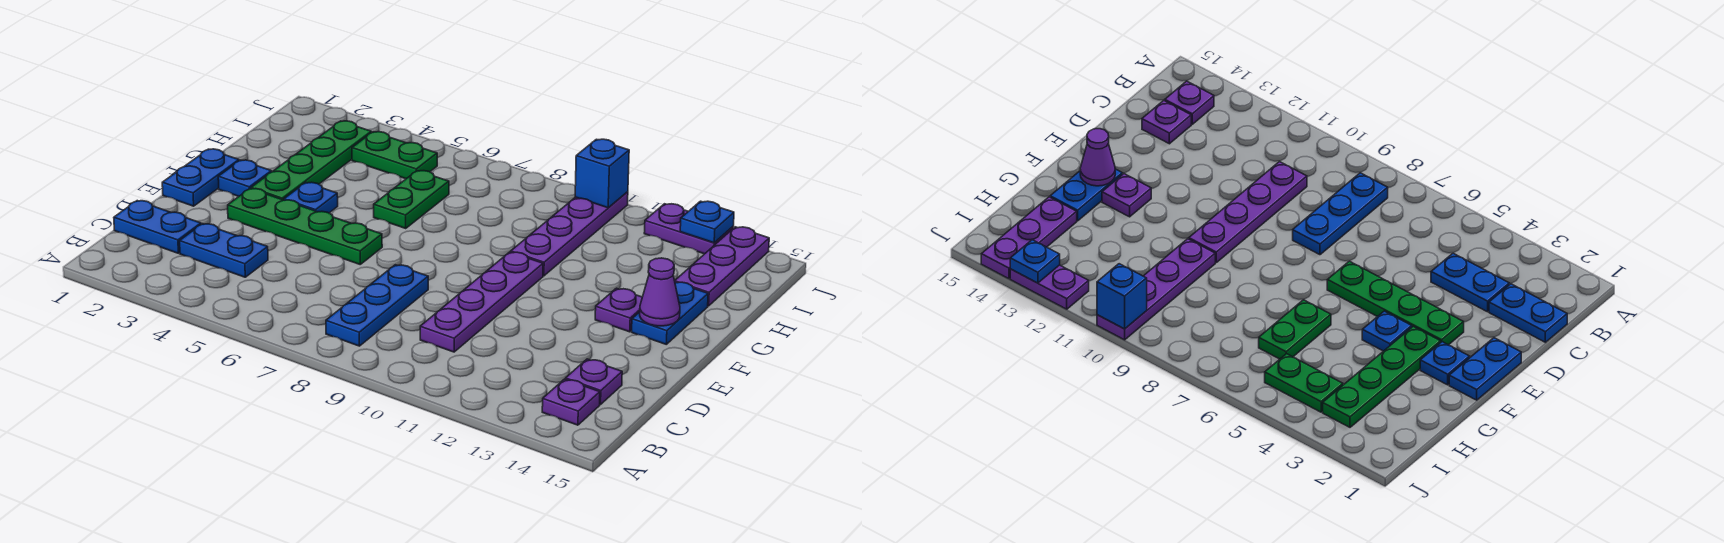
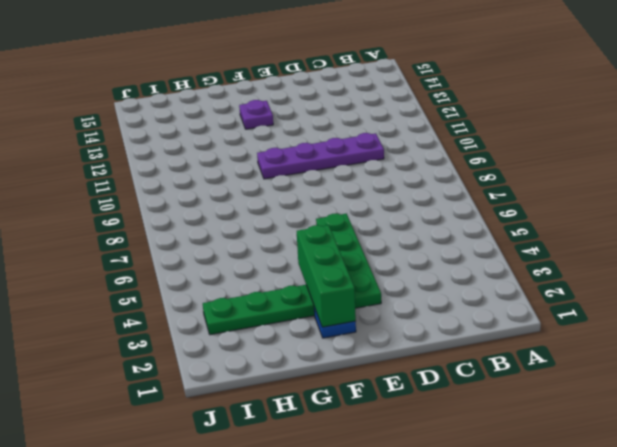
green brick F2:F4 level 2 -> none
none -> blue plate B8:D8 level 1
none -> purple plate B14 level 1
none -> blue plate C1:C2 level 1

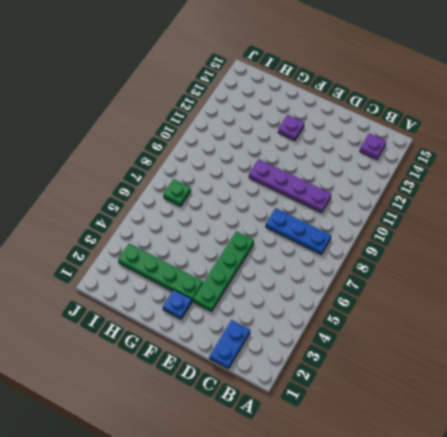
green plate I7 level 1 -> none
none -> blue plate C3:C4 level 1
none -> purple plate C14 level 1
none -> blue plate E1:F1 level 1

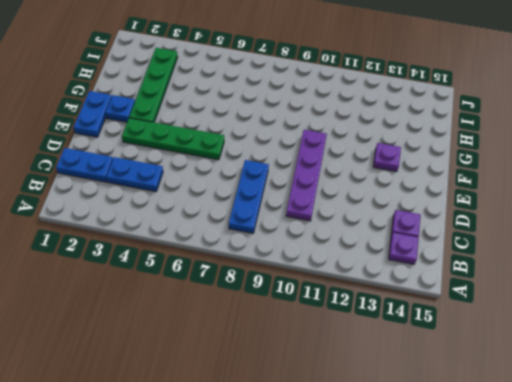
none -> blue plate F4 level 1
none -> blue plate F14:G14 level 1
none -> green plate G6:H6 level 1

